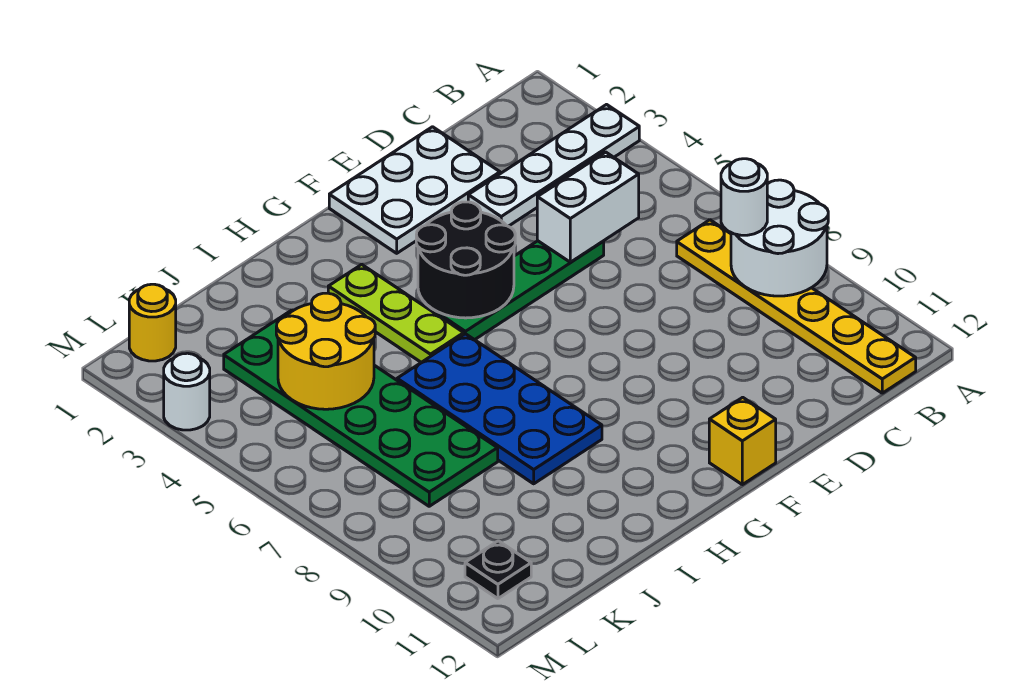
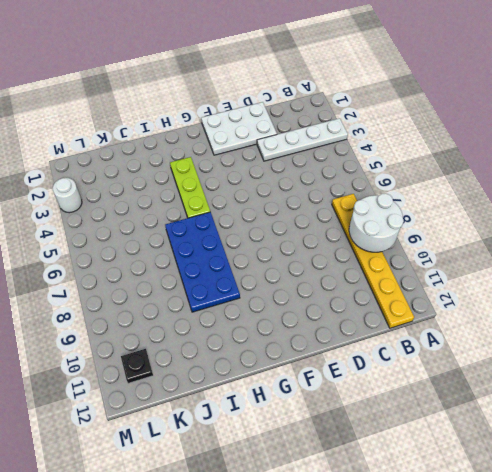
none -> green plate D5:G5 level 1
none -> yellow brick F12 level 1
none -> green plate J3:K8 level 1

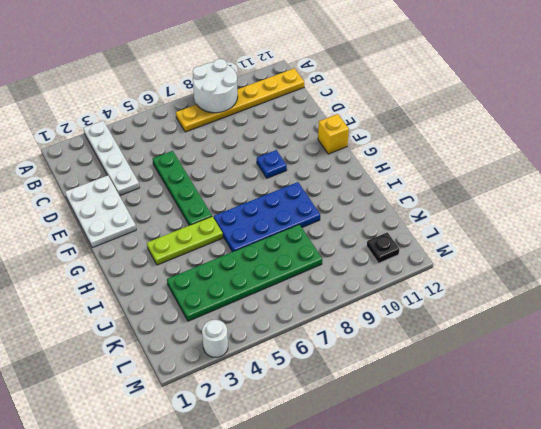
blue plate F9 level 1 -> none
none -> yellow round brick L1 level 1
none -> white brick C5:D5 level 2
none -> black round brick F4:G5 level 2

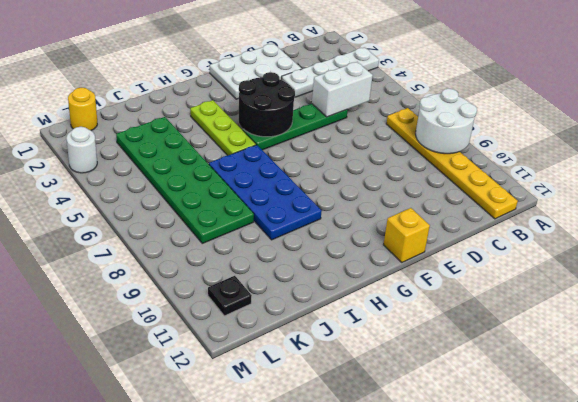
none -> yellow round brick J4:K5 level 2
none -> white round brick B8 level 3

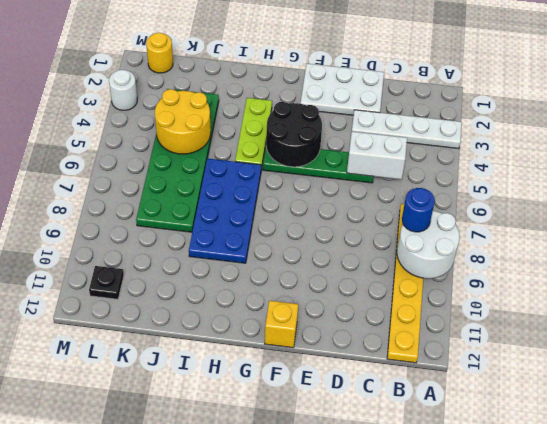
blue round brick B8 level 3 -> white round brick B8 level 3

